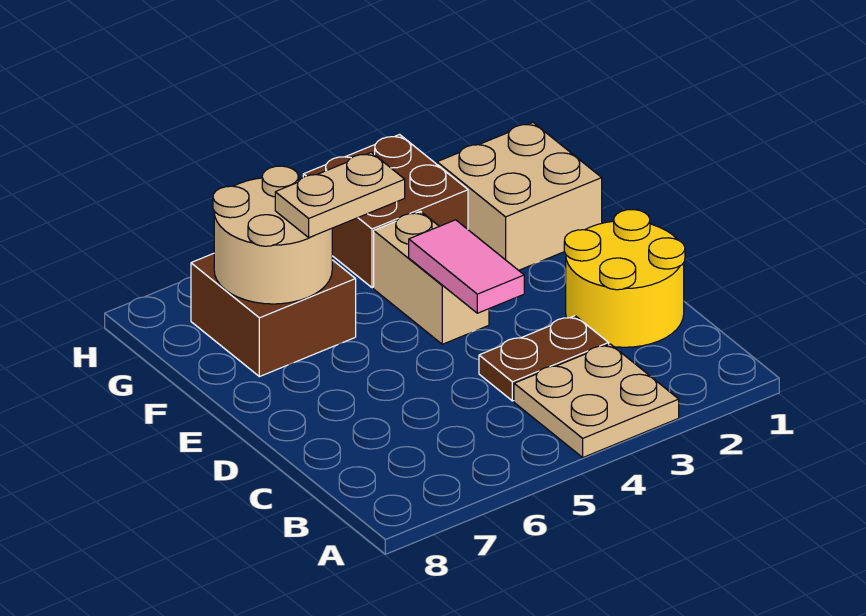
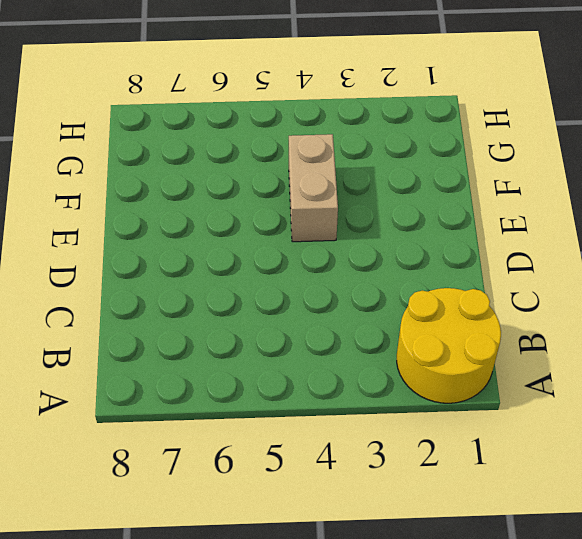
yellow round brick A1:B2 level 1 -> yellow round brick C1:D2 level 1
none -> tan plate A3:B4 level 1
none -> brown plate C3:C4 level 1

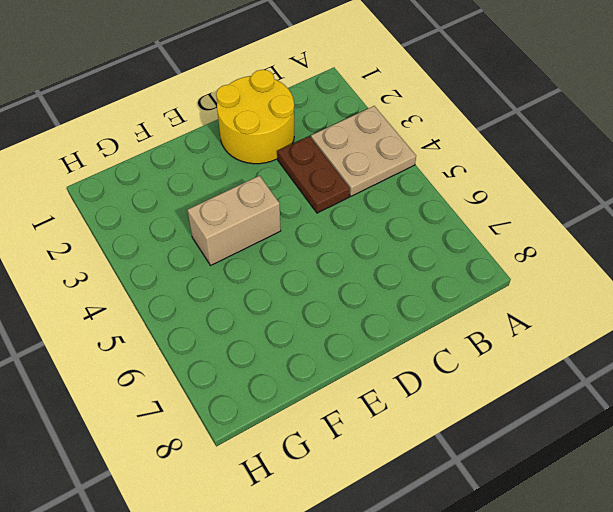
none -> tan brick F1:G2 level 1
none -> brown brick F6:G7 level 1

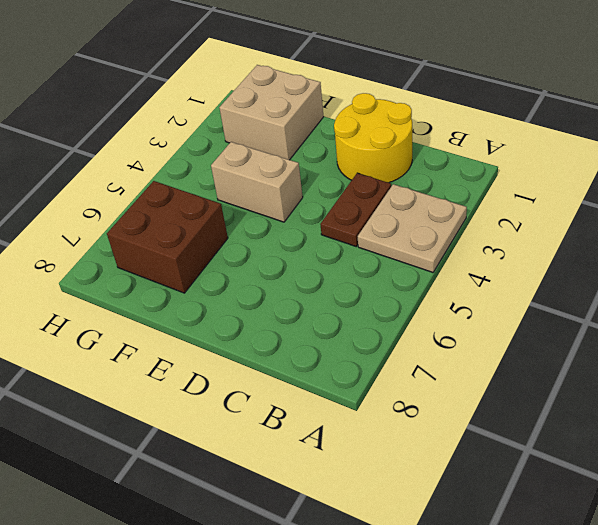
none -> brown brick G3:H4 level 1
none -> pink tile D4:E4 level 2

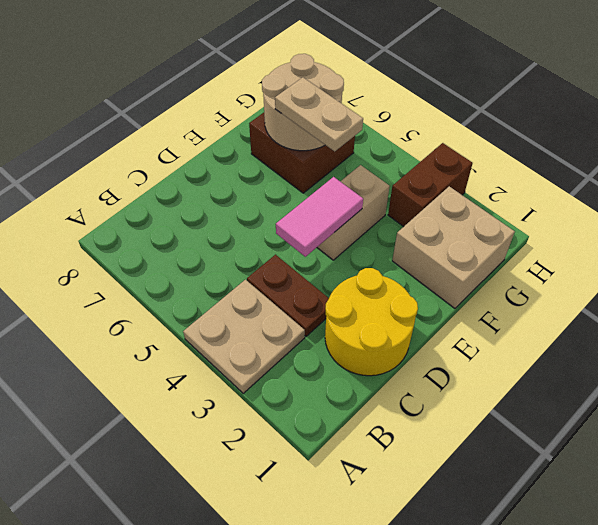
brown brick G3:H3 level 1 -> brown brick G3:H4 level 1

